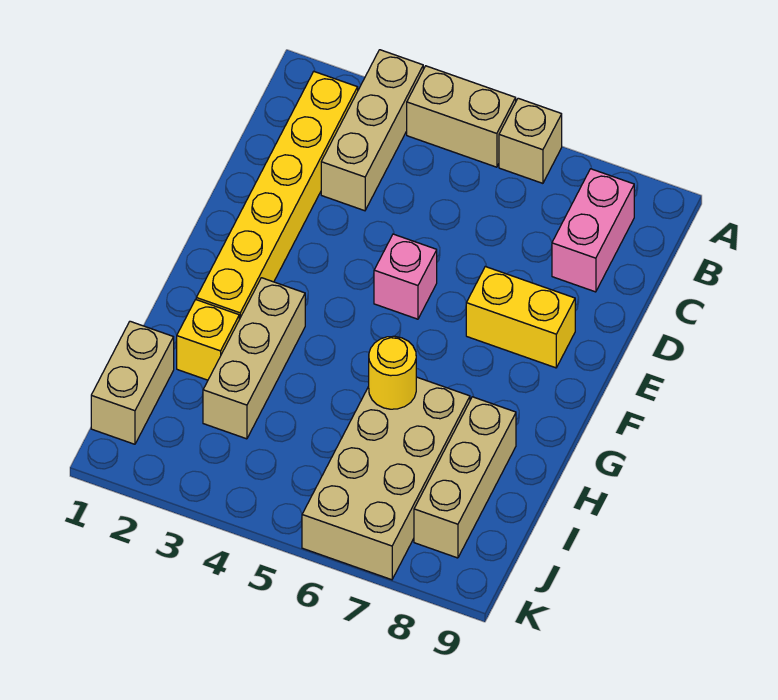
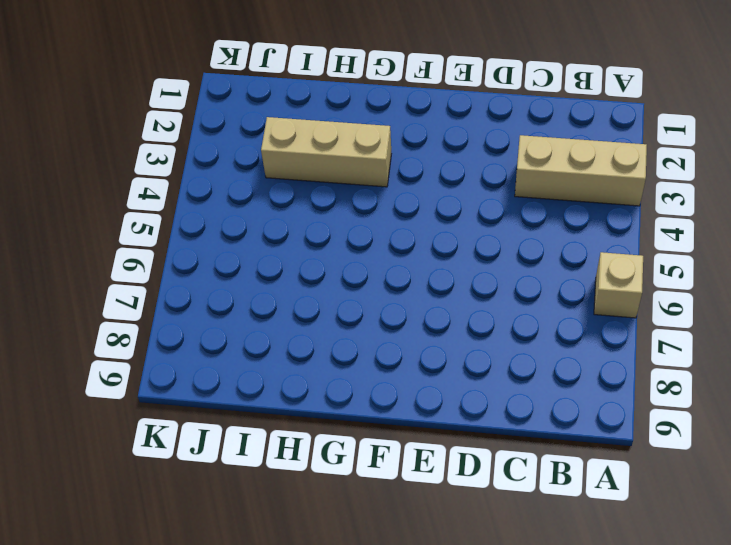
none -> tan brick A4:A5 level 1
none -> yellow brick B2:G2 level 1
none -> pink brick B8:C8 level 1

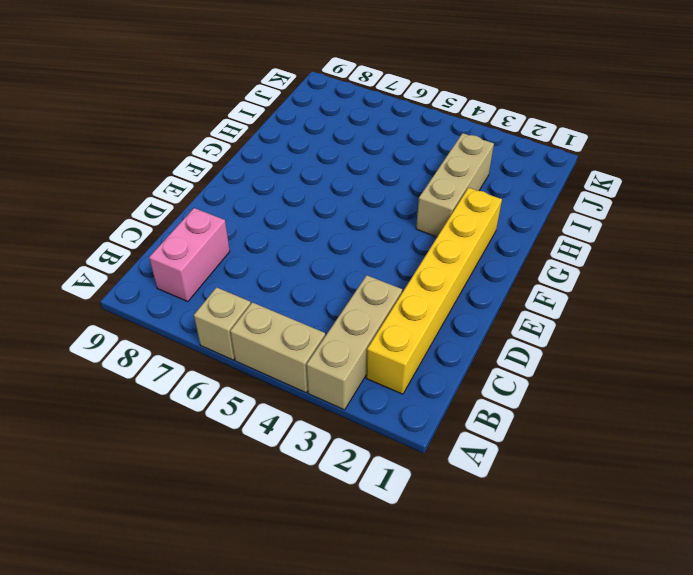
none -> pink brick E5 level 1
none -> yellow brick E7:E8 level 1
none -> yellow brick H2 level 1

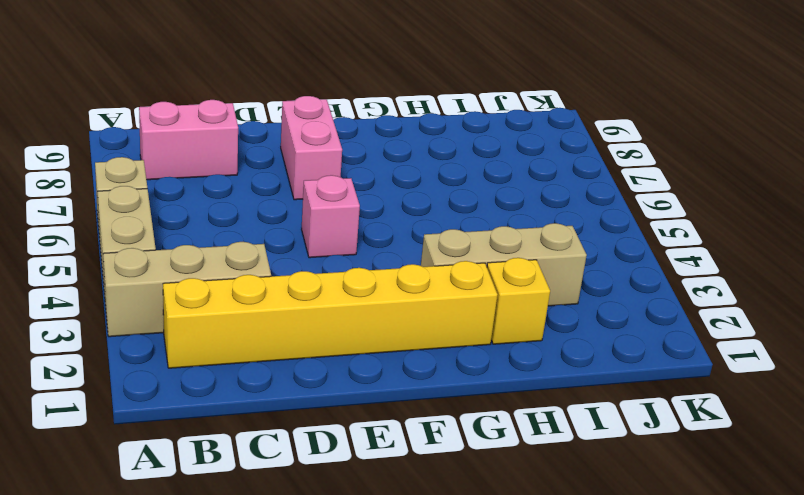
pink brick E7:E8 level 1 -> yellow brick E7:E8 level 1
none -> tan brick H6:K7 level 1
none -> tan brick H8:J8 level 1
none -> tan brick I1:J1 level 1

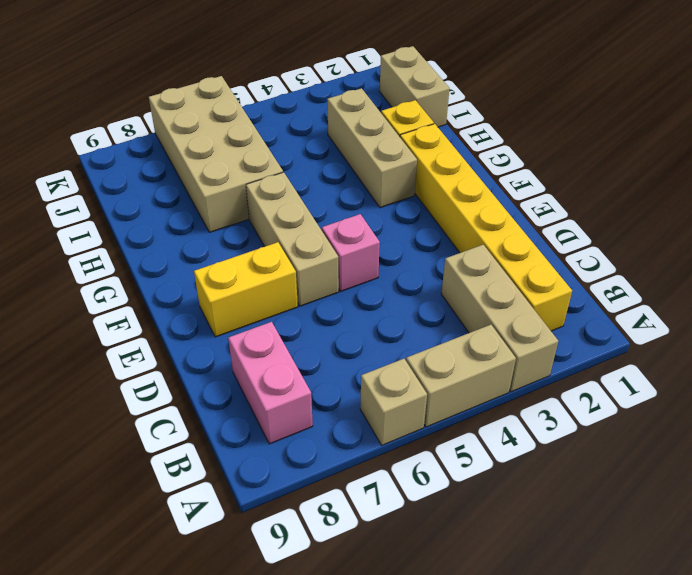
tan brick E6:G6 level 1 -> tan brick H8:J8 level 1
none -> yellow round brick H6 level 2

